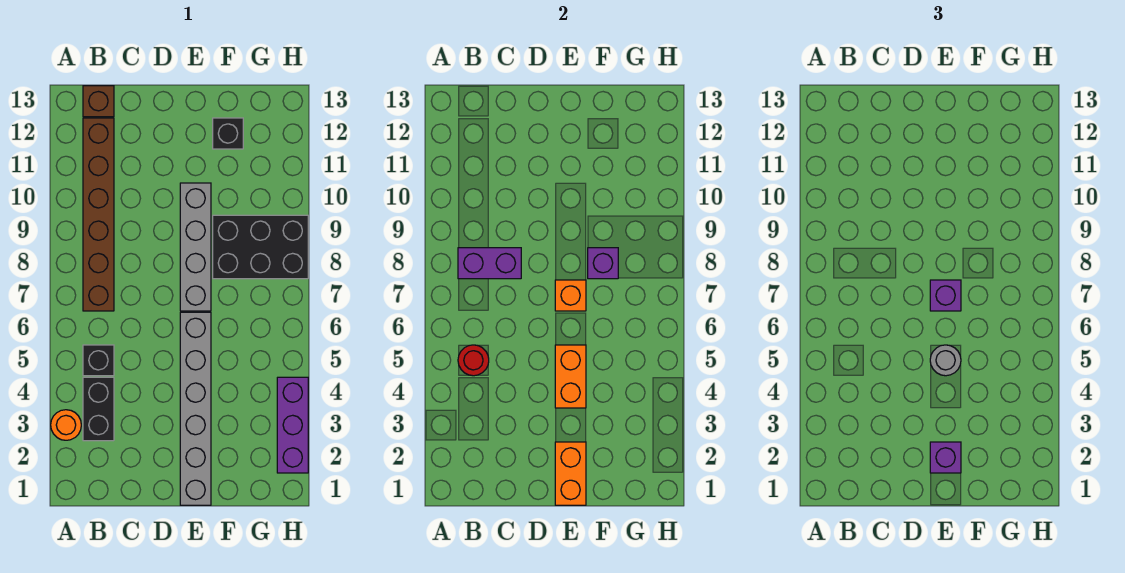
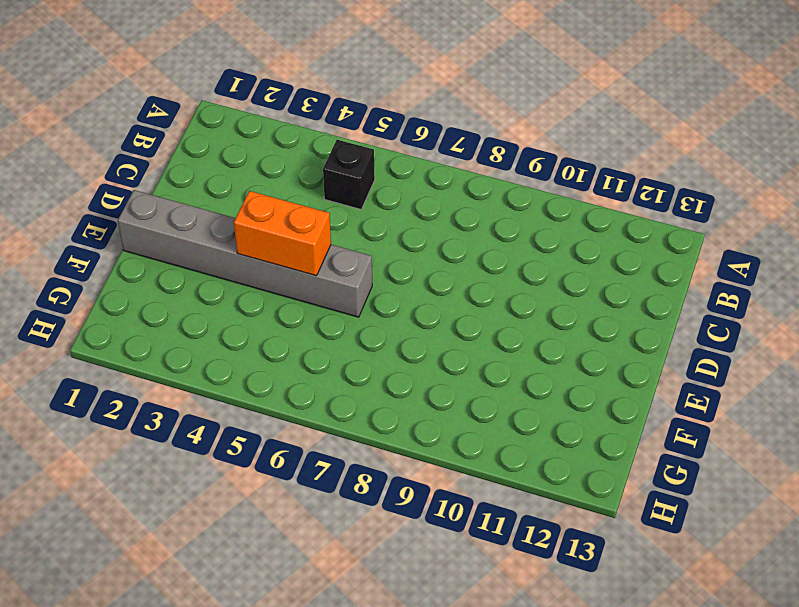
none -> orange round brick A3 level 1
none -> black brick B3:B4 level 1
none -> brown brick B7:B12 level 1

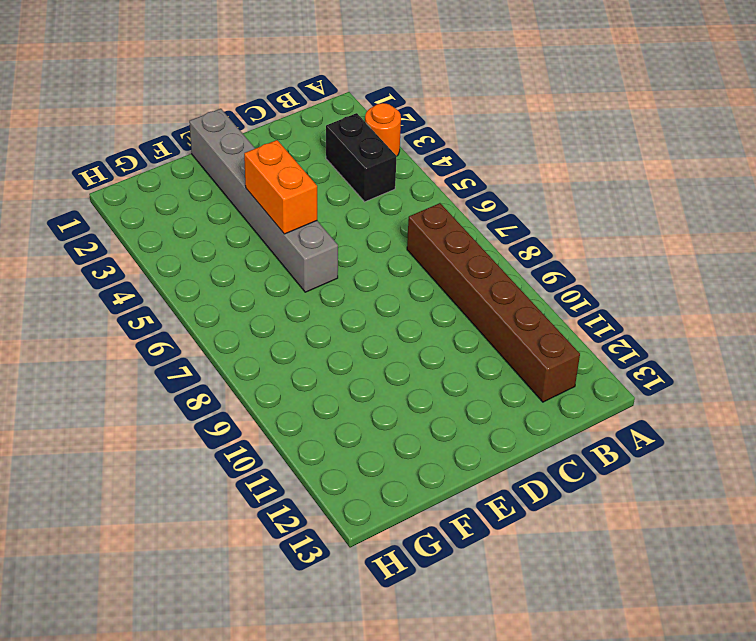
none -> black brick B5 level 1
none -> brown brick B13 level 1
none -> grey brick E7:E10 level 1

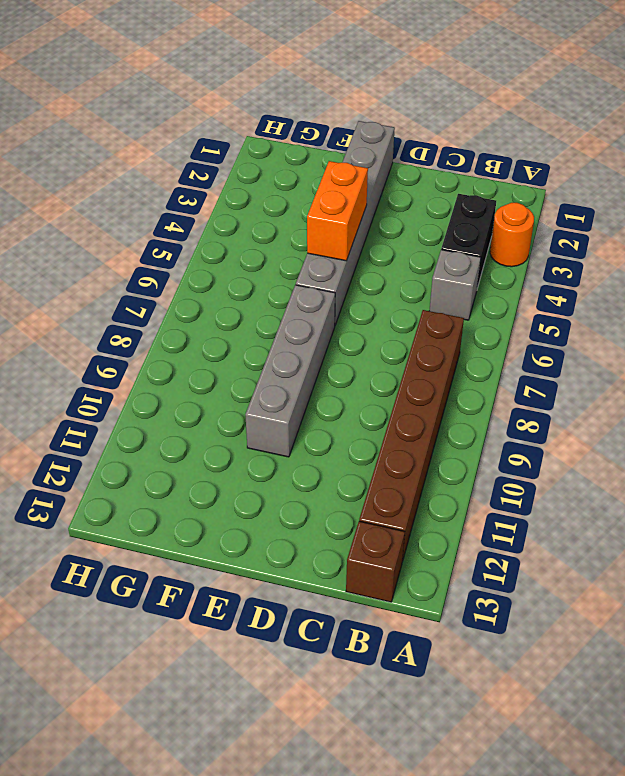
grey brick B5 level 1 -> black brick B5 level 1
none -> black brick F8:H9 level 1
none -> black brick F12 level 1
none -> purple brick H2:H4 level 1

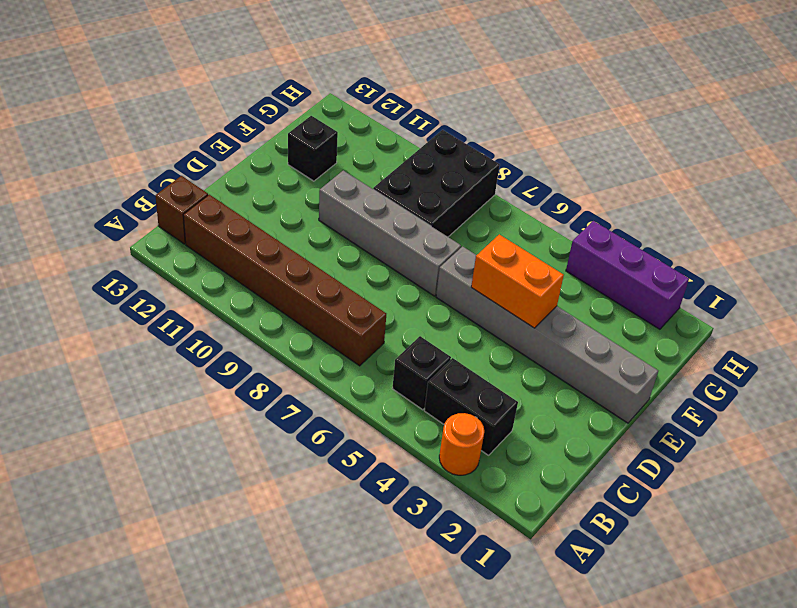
none -> red round brick B5 level 2
none -> purple brick B8:C8 level 2
none -> orange brick E1:E2 level 2

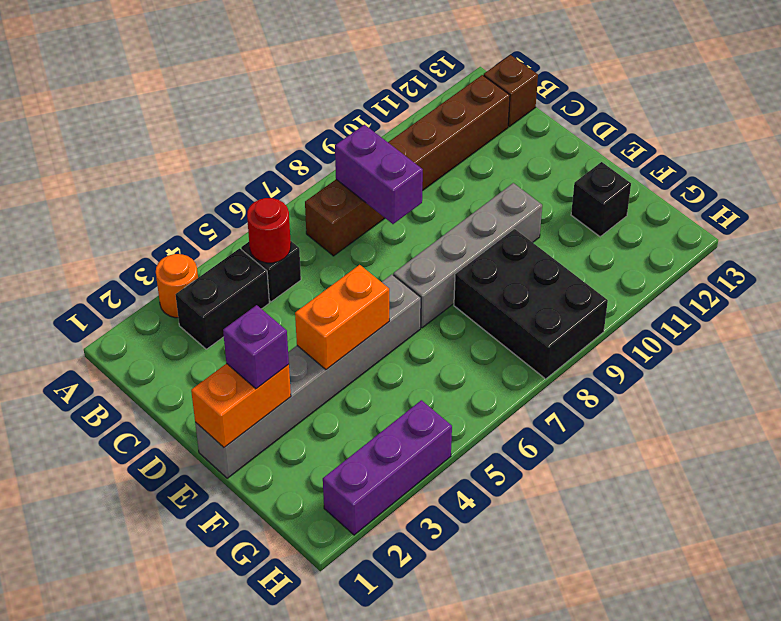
none -> orange brick E7 level 2
none -> purple brick F8 level 2
none -> grey round brick E5 level 3

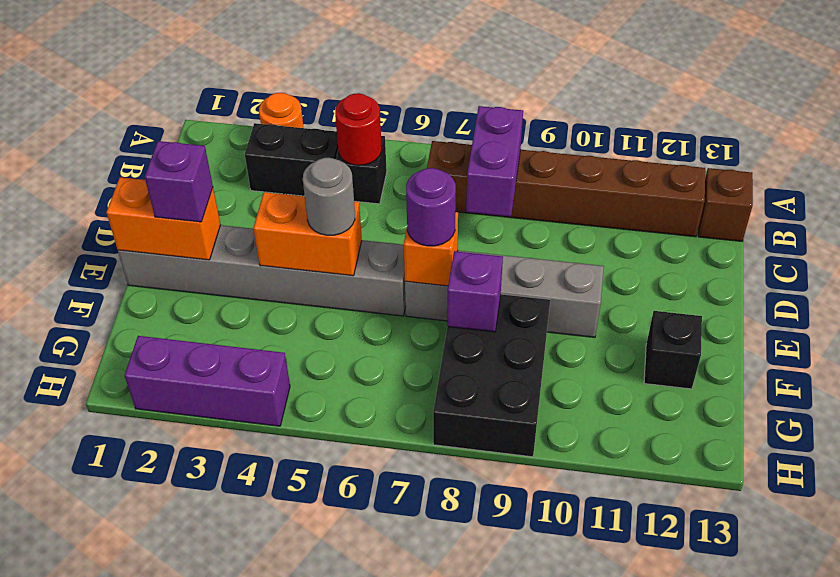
purple round brick E7 level 3 -> purple brick E7 level 3

